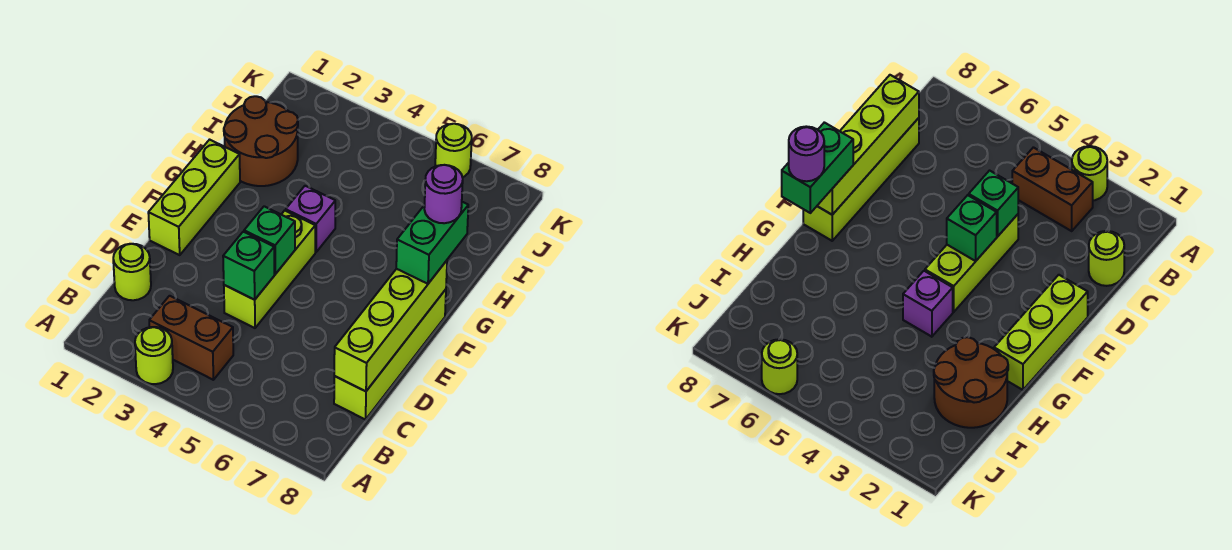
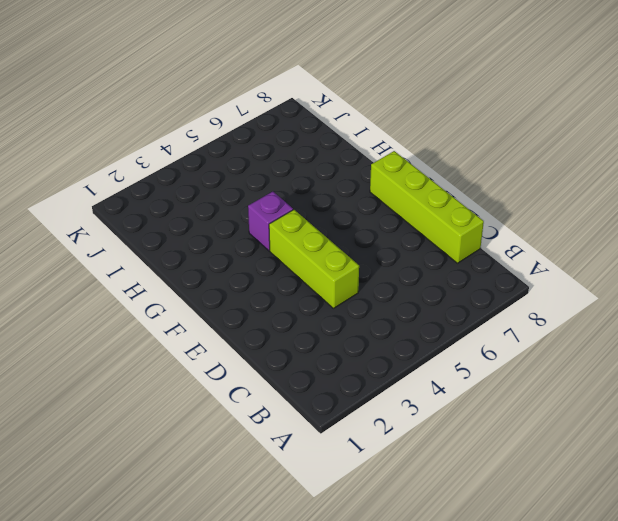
none -> lime round brick A3 level 1
none -> brown brick B3:B4 level 1
none -> lime round brick C1 level 1

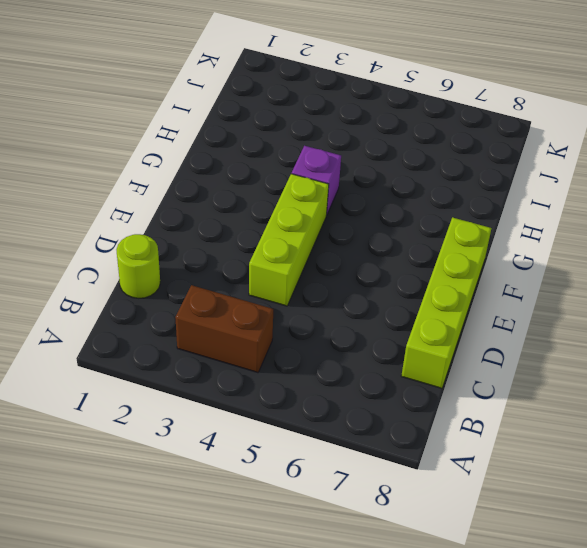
none -> lime round brick A3 level 1
none -> lime brick E1:G1 level 1
none -> brown round brick H1:I2 level 1

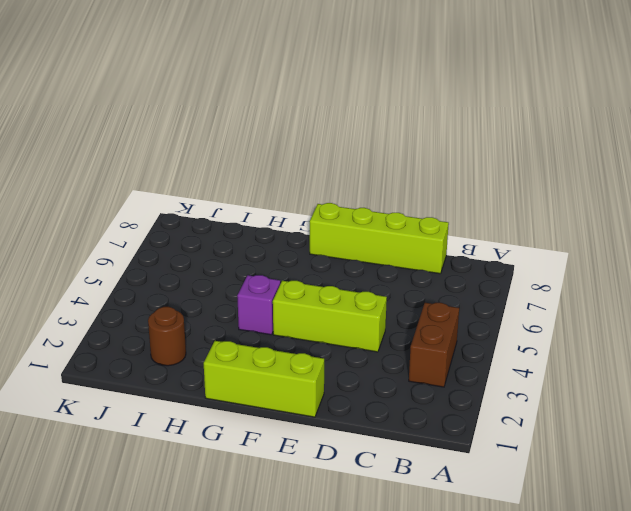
brown round brick I2 level 1 -> brown round brick H1:I2 level 1
none -> lime round brick A3 level 1
none -> lime round brick C1 level 1
none -> lime round brick K6 level 1

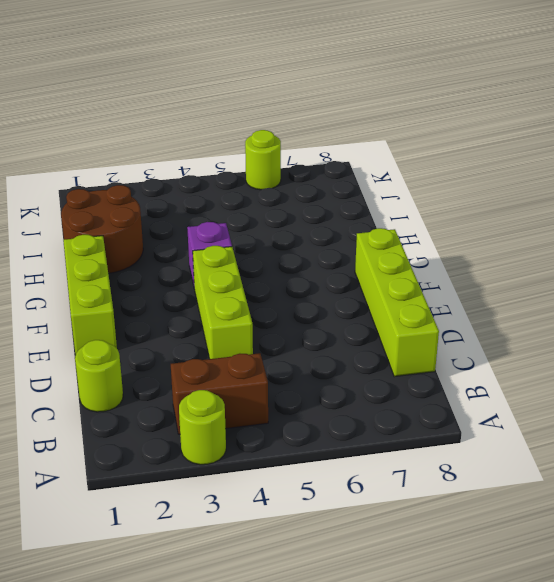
none -> lime brick C8:F8 level 2
none -> green brick D4 level 2
none -> green brick E4 level 2

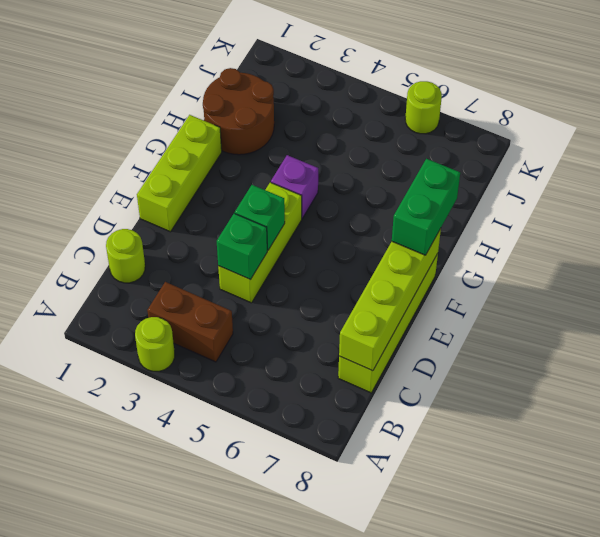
none -> purple round brick G8 level 4

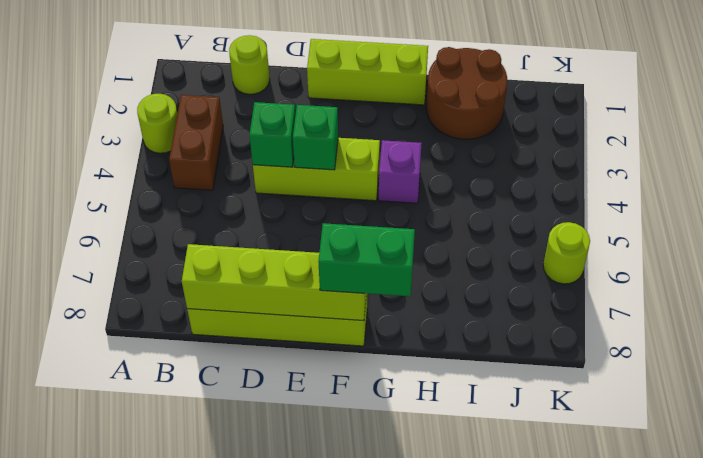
none -> purple round brick G8 level 4

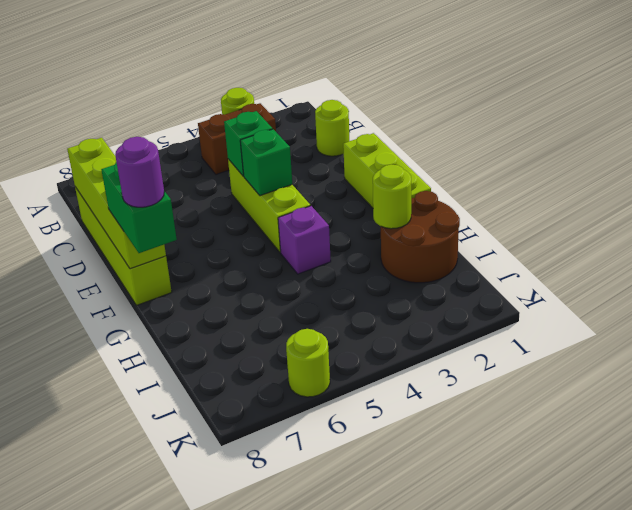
lime round brick H2 level 2 -> none

